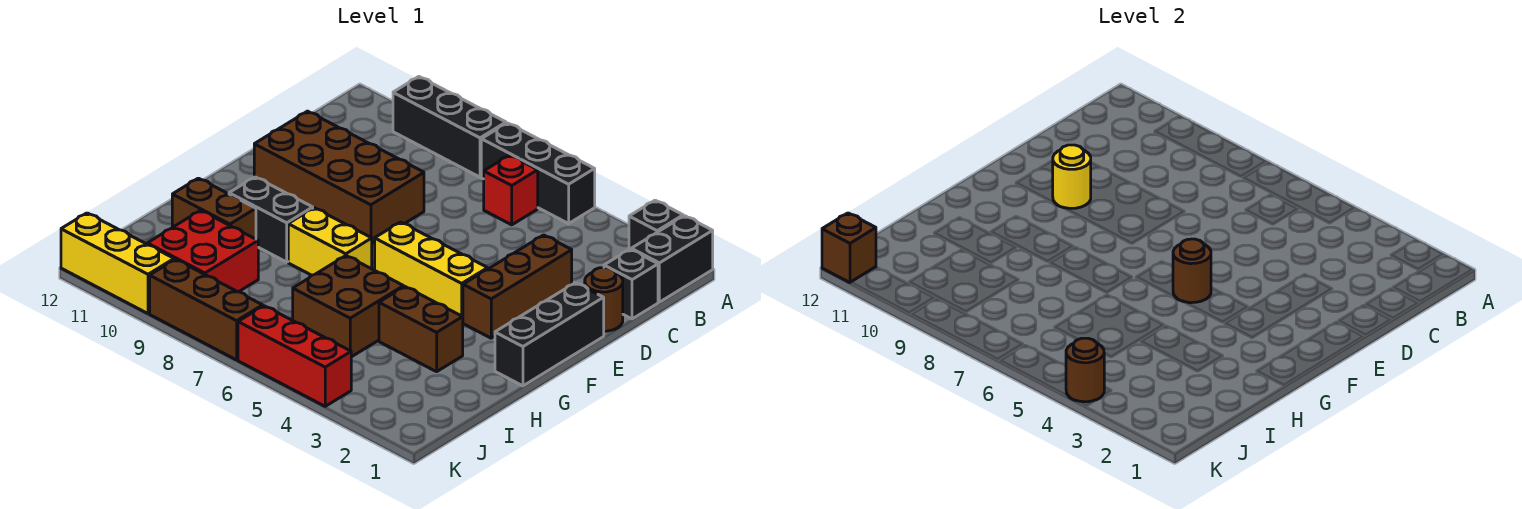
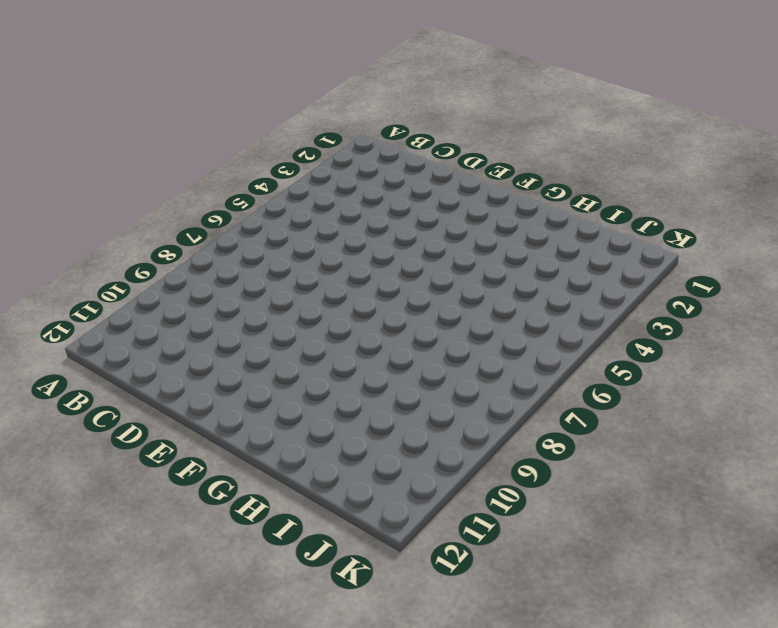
none -> black brick A1:B1 level 1
none -> black brick A2 level 1
none -> black brick A5:A7 level 1

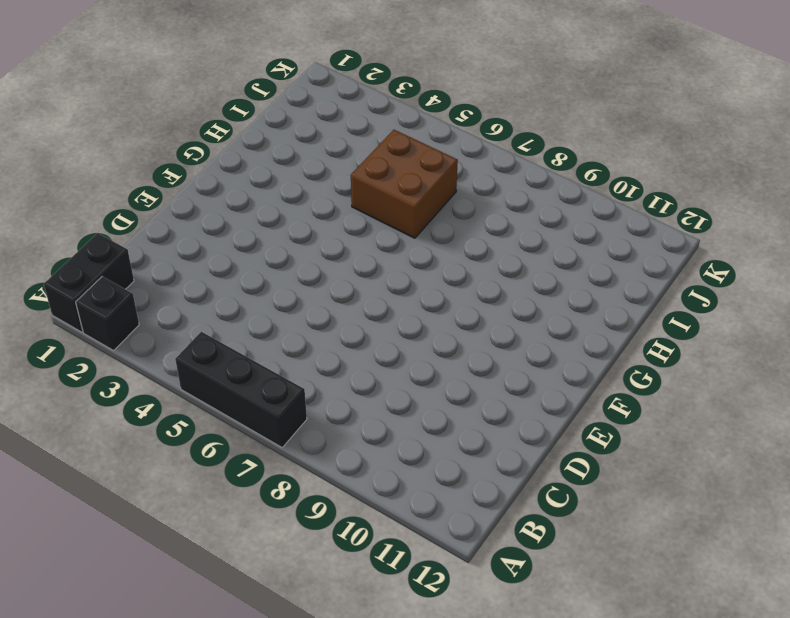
none -> black brick A8:A10 level 1
none -> red brick B6 level 1
none -> black brick C1 level 1

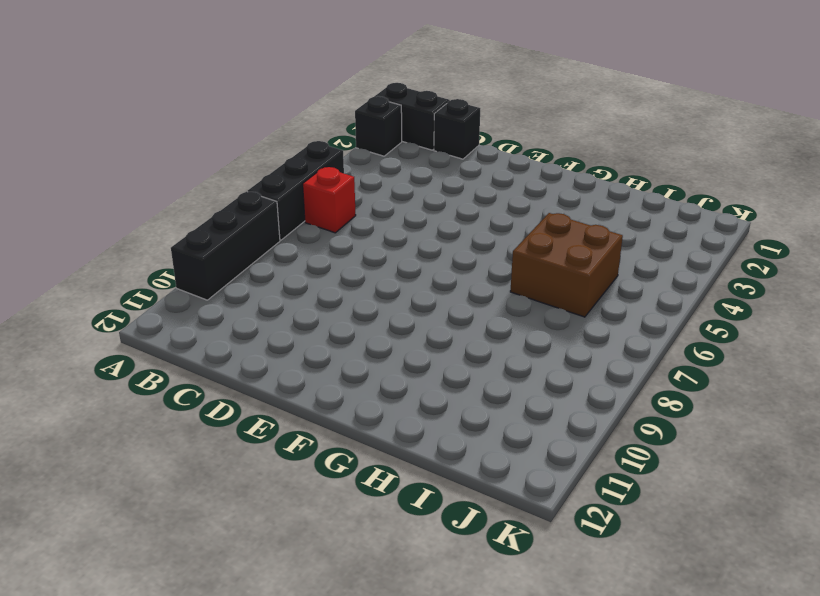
none -> brown round brick D1 level 1
none -> brown brick D3:F3 level 1
none -> brown brick D8:E11 level 1

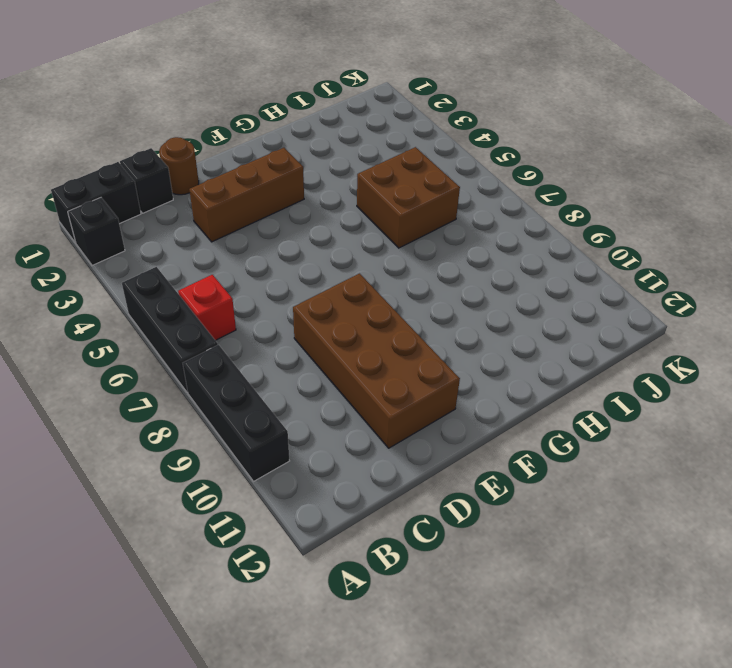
none -> black brick E1:G1 level 1
none -> yellow brick F4:F6 level 1
none -> yellow brick G7:G8 level 1

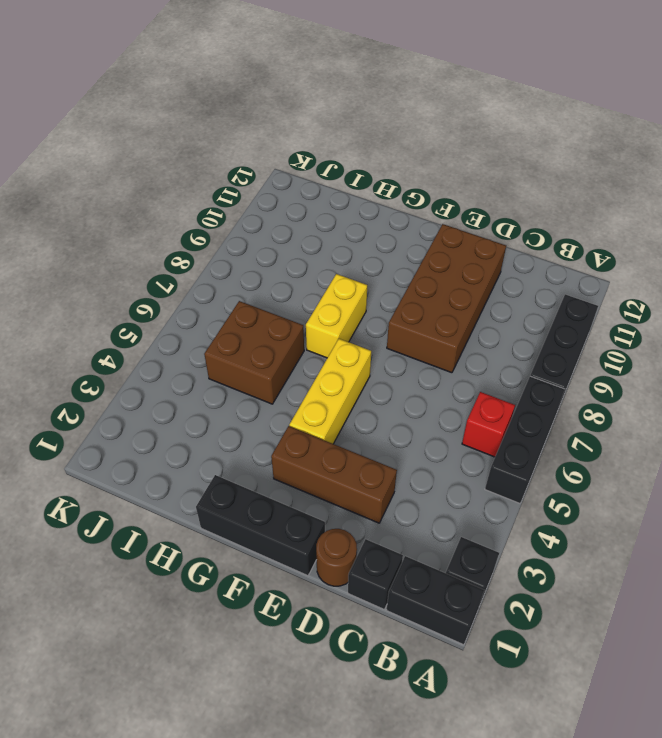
none -> black brick G9:G10 level 1
none -> brown brick H3:H4 level 1
none -> brown brick H10:H11 level 1

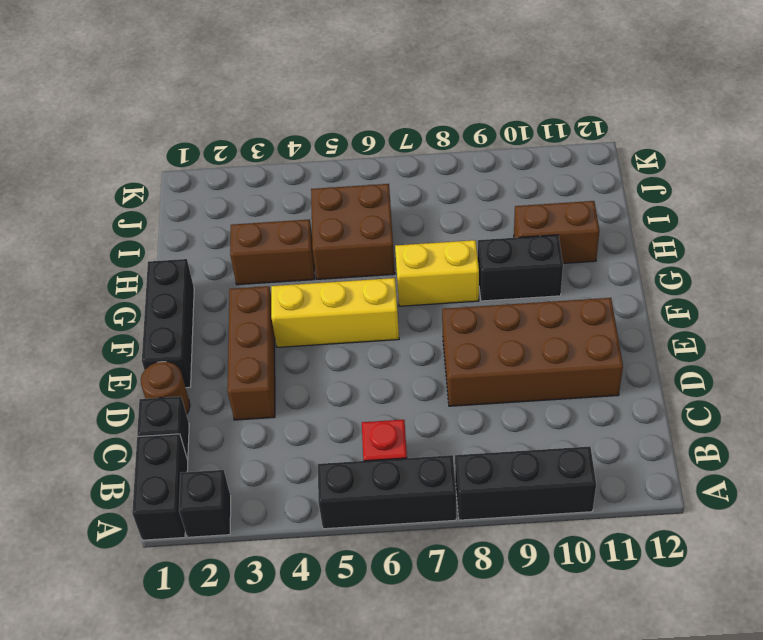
none -> red brick I9:J10 level 1
none -> red brick K4:K6 level 1
none -> brown brick K7:K9 level 1

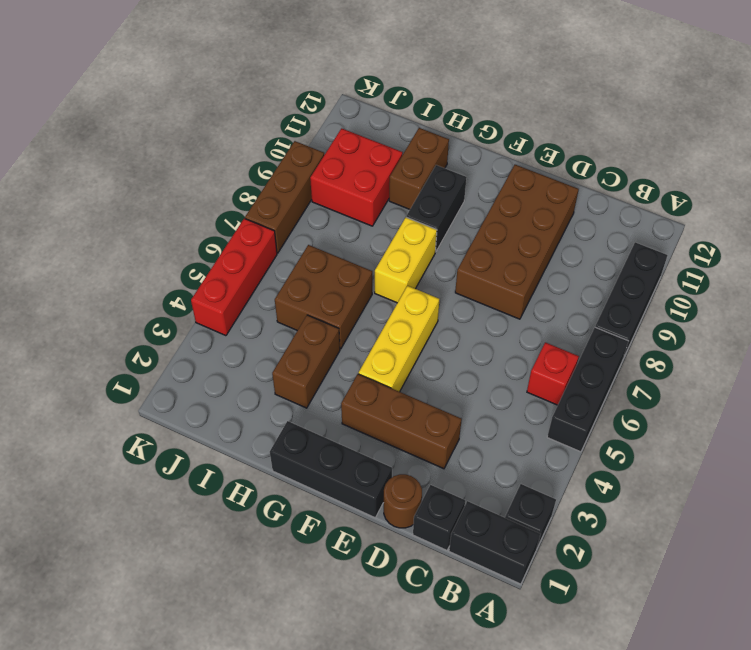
none -> yellow brick K10:K12 level 1
none -> yellow round brick E10 level 2
none -> brown round brick F5 level 2

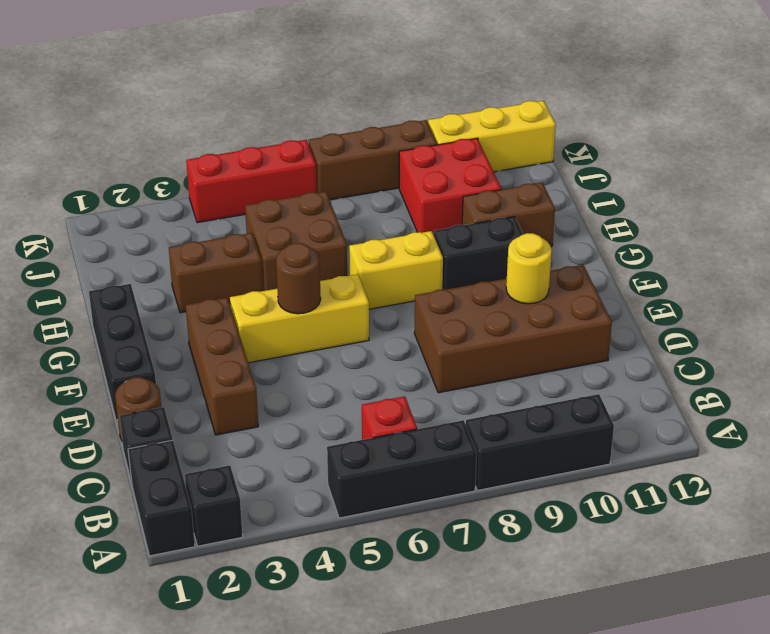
none -> brown round brick K4 level 2
none -> brown brick K12 level 2

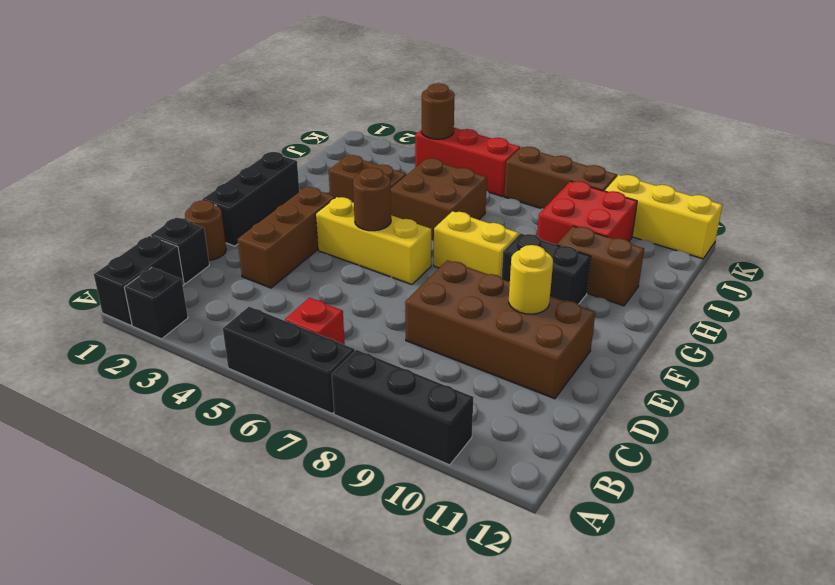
none -> brown brick K12 level 2

